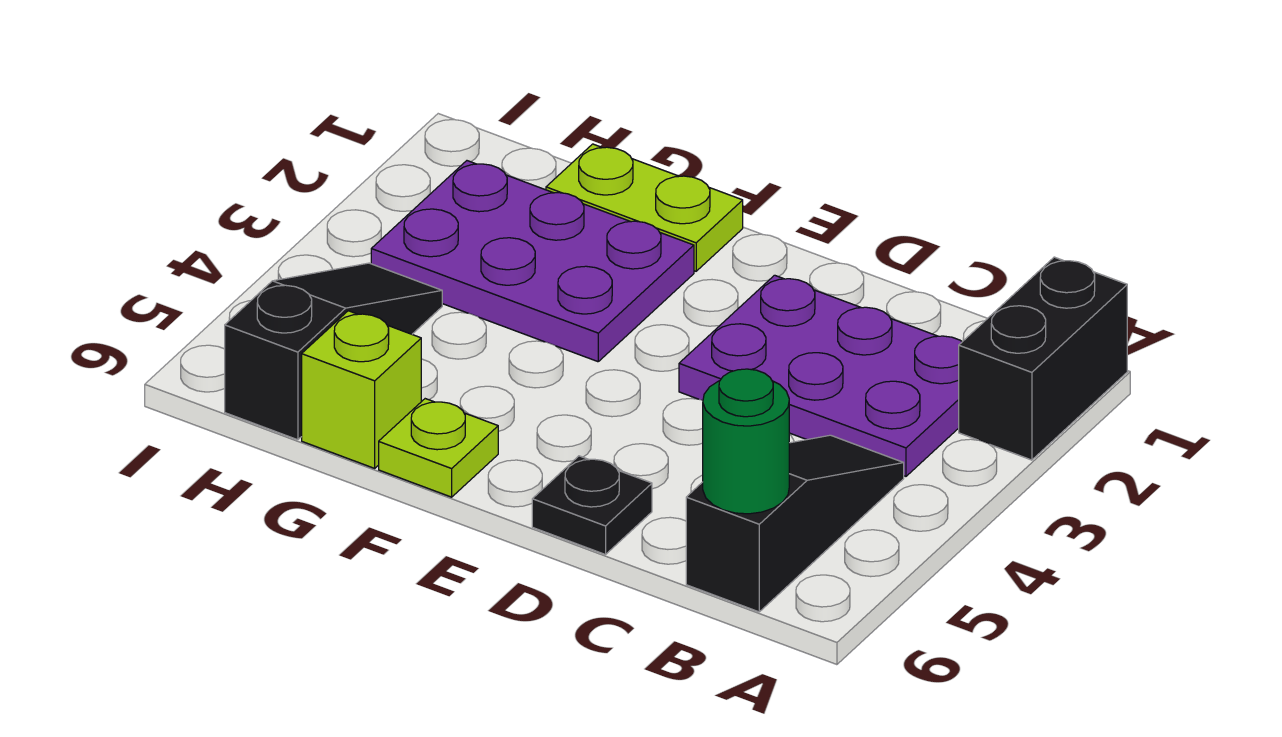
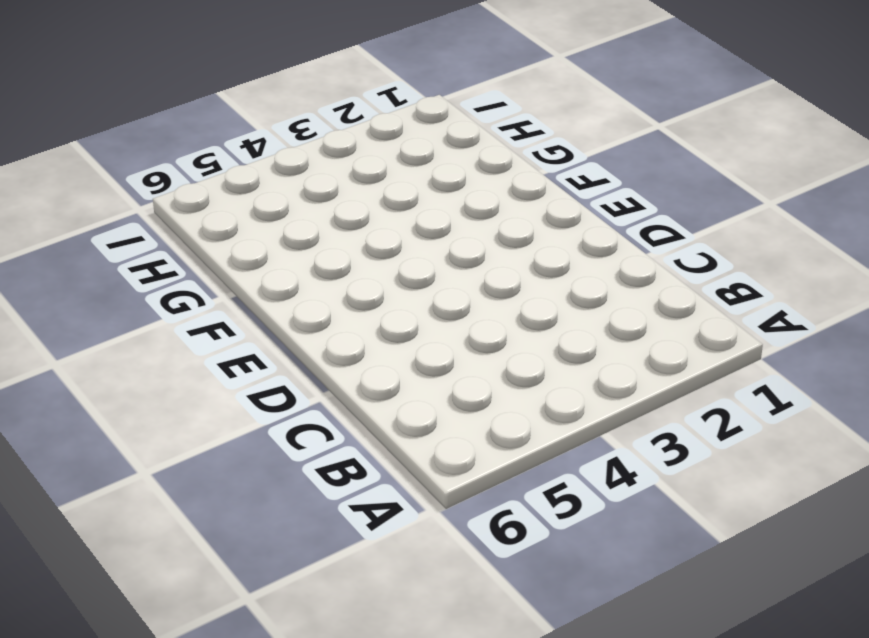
none -> black brick A1:A2 level 1
none -> purple plate B2:D3 level 1

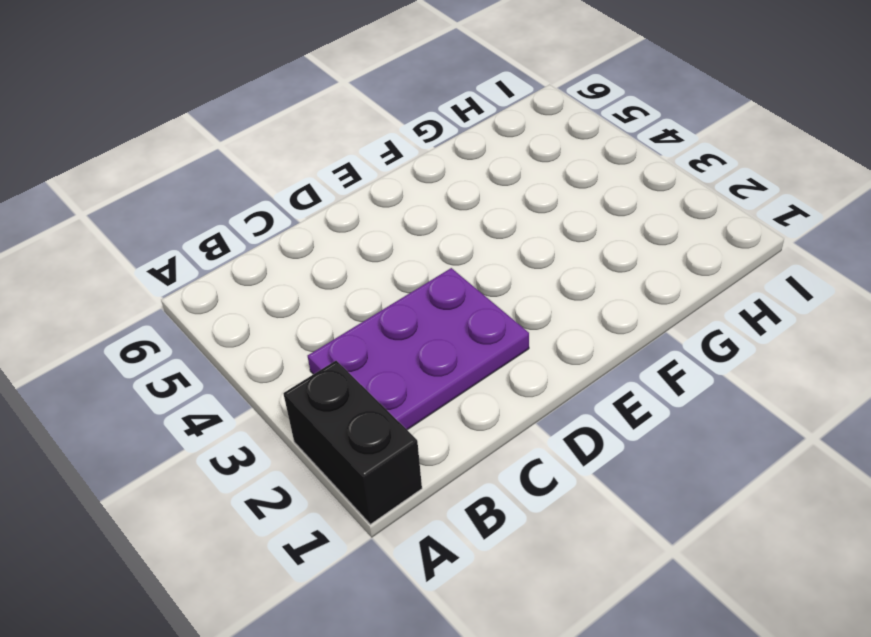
none -> black slope B4:B6 level 1 top 6
none -> black plate D6 level 1

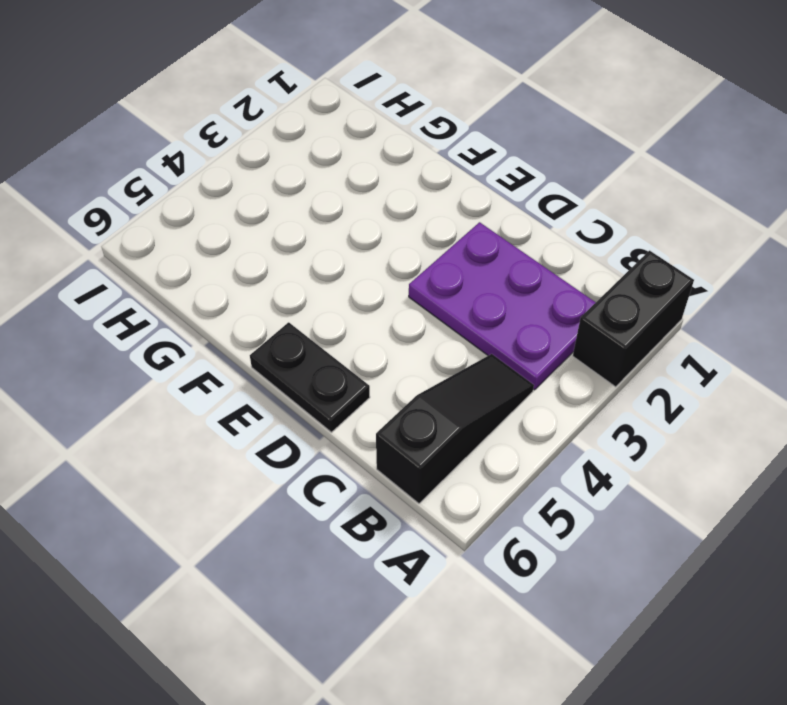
black plate D6:E6 level 1 -> black plate D6 level 1
none -> lime plate F1:G1 level 1
none -> purple plate F2:H3 level 1

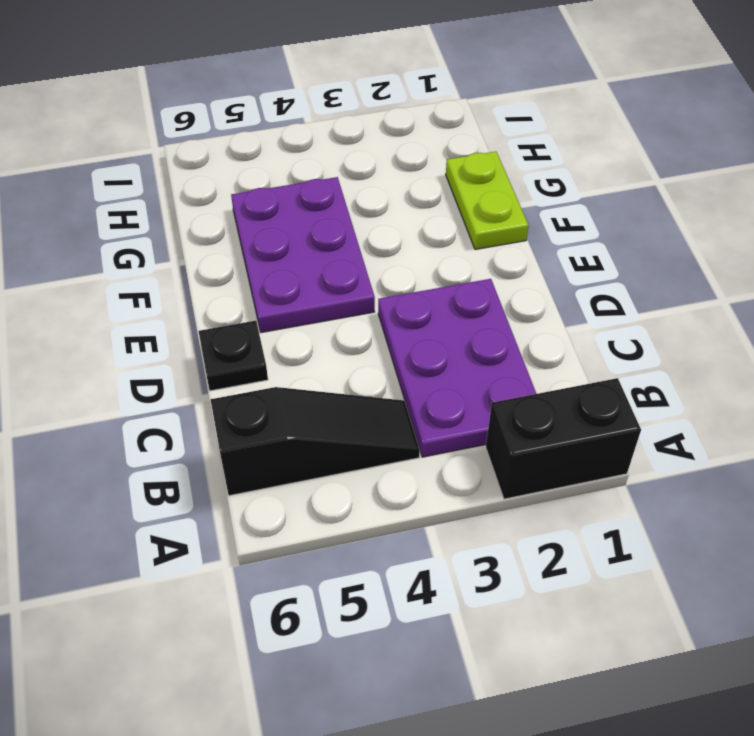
purple plate E4:G5 level 1 -> purple plate F2:H3 level 1
none -> lime plate F6 level 1
none -> lime brick G6 level 1

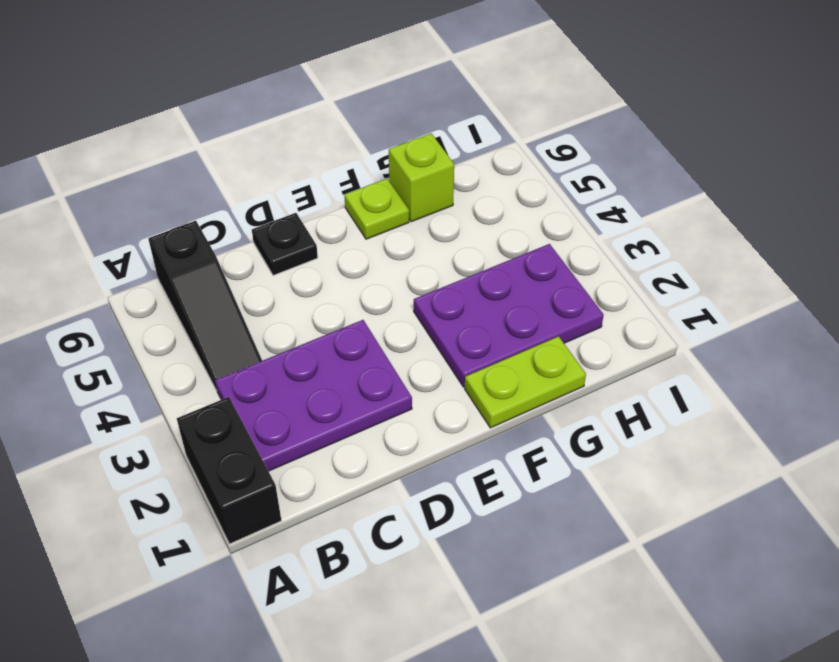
none -> black slope H4:H6 level 1 top 6
none -> green round brick B6 level 2

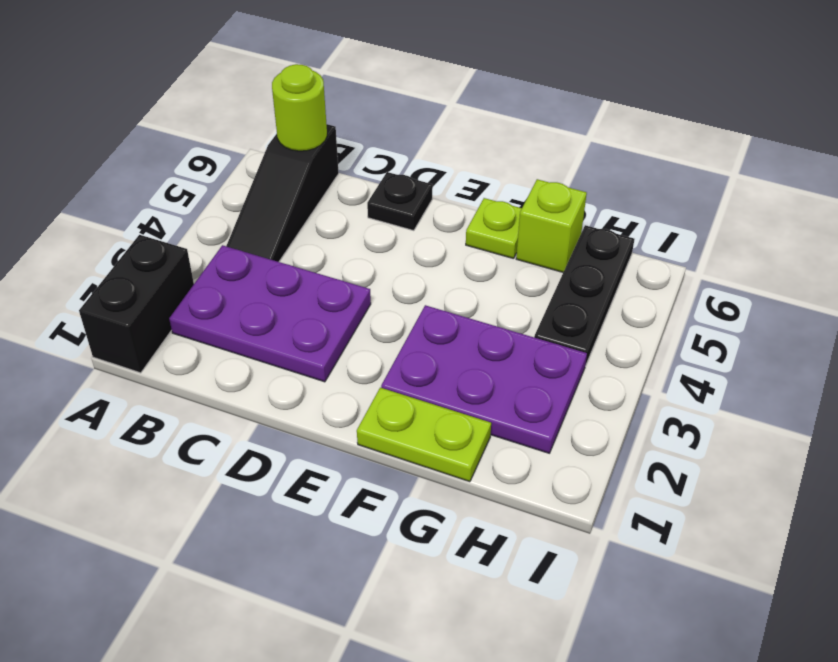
lime round brick B6 level 2 -> green round brick B6 level 2
black plate H4:H6 level 1 -> black slope H4:H6 level 1 top 6

